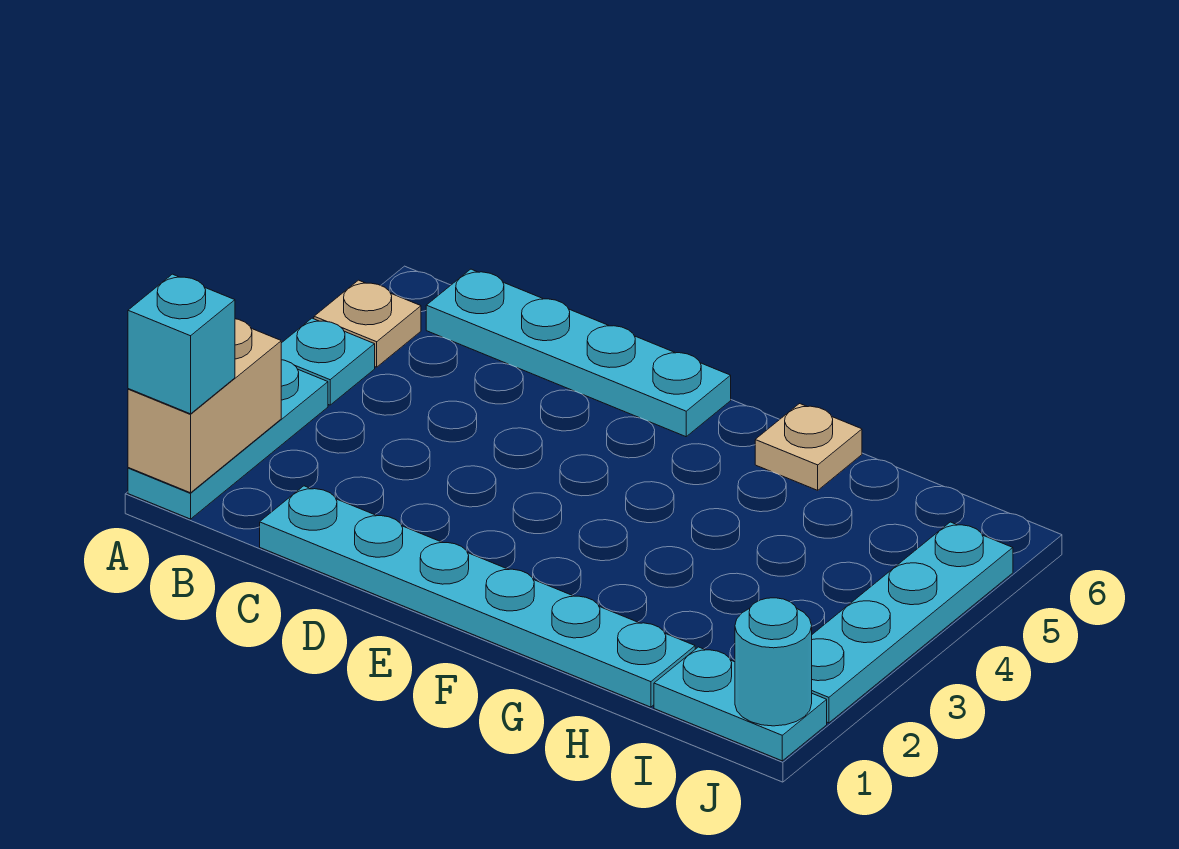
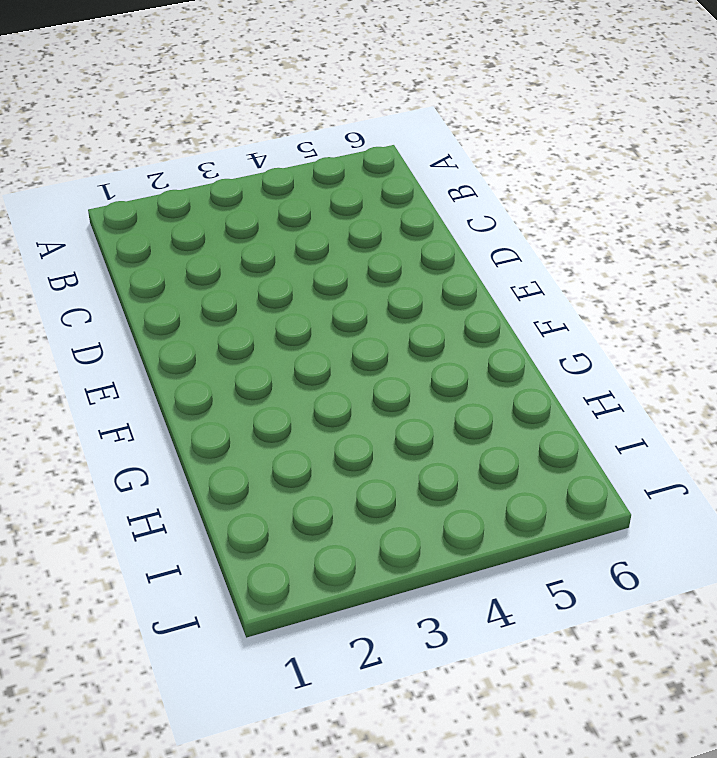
none -> cyan plate A1:A3 level 1
none -> cyan plate A4 level 1

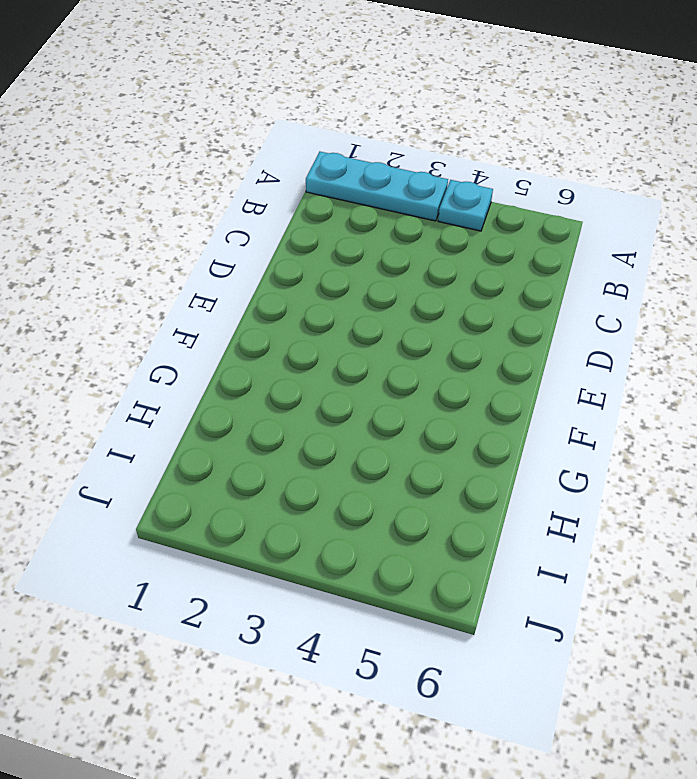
none -> tan plate A5 level 1
none -> cyan plate B6:E6 level 1

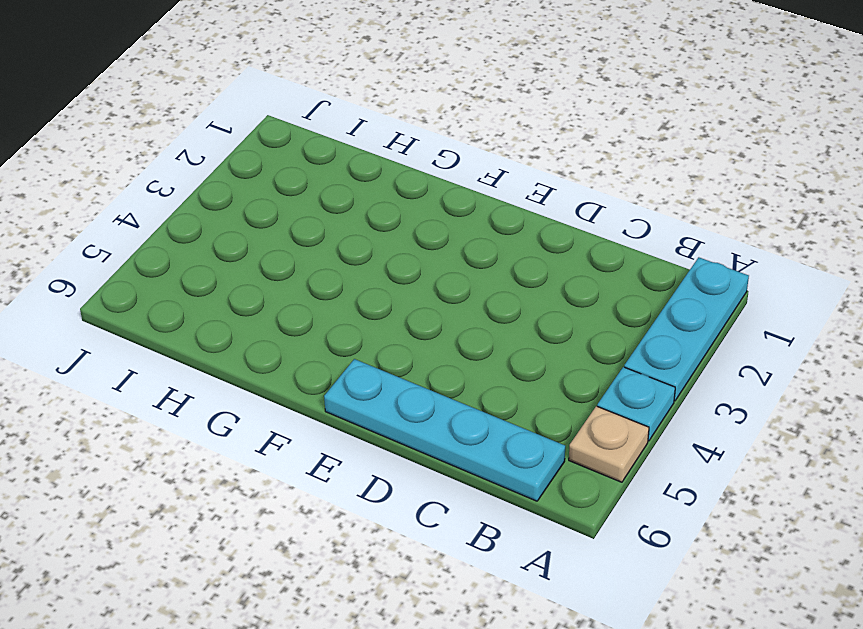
none -> cyan plate C1:H1 level 1
none -> tan plate G6 level 1

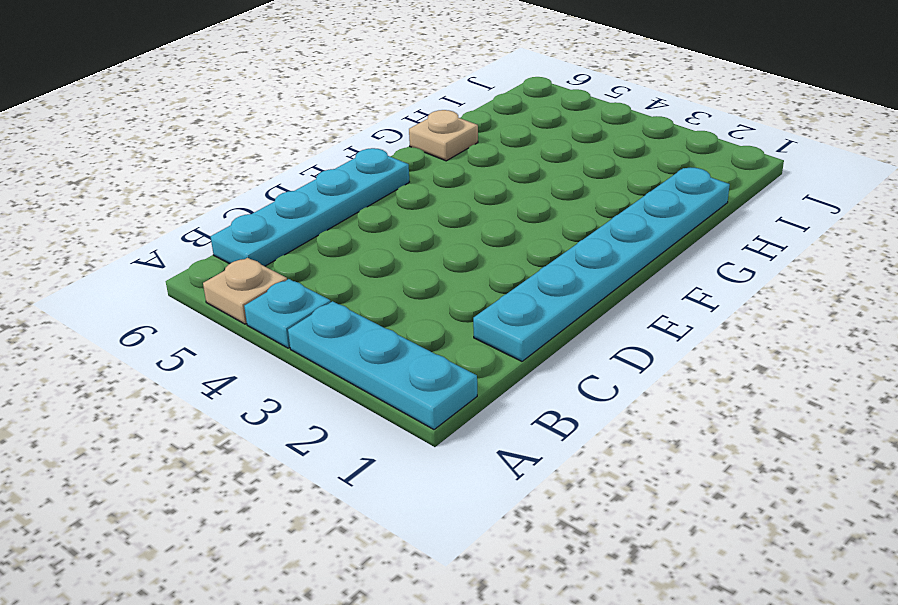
none -> cyan plate I1:J1 level 1
none -> cyan plate J2:J5 level 1

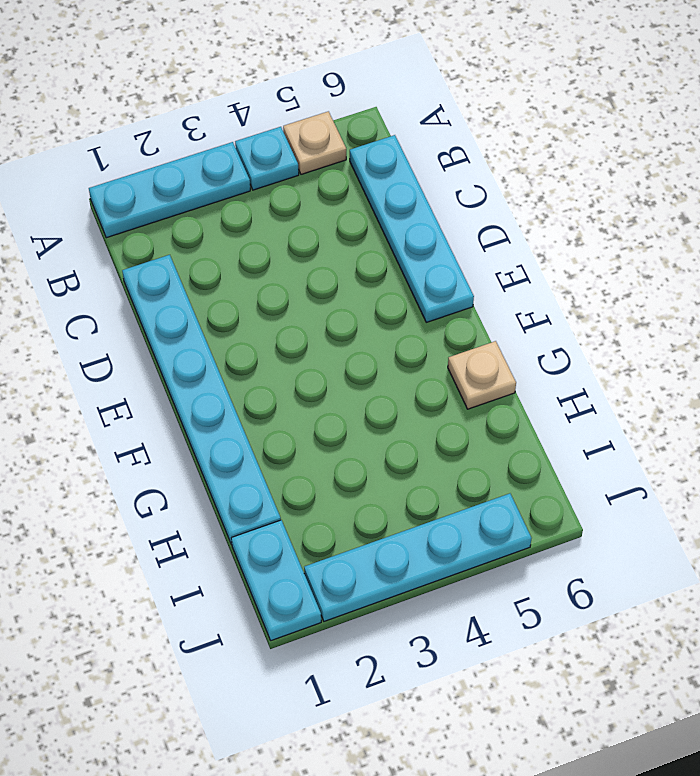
none -> tan brick A1:A2 level 2
none -> cyan round brick J1 level 2

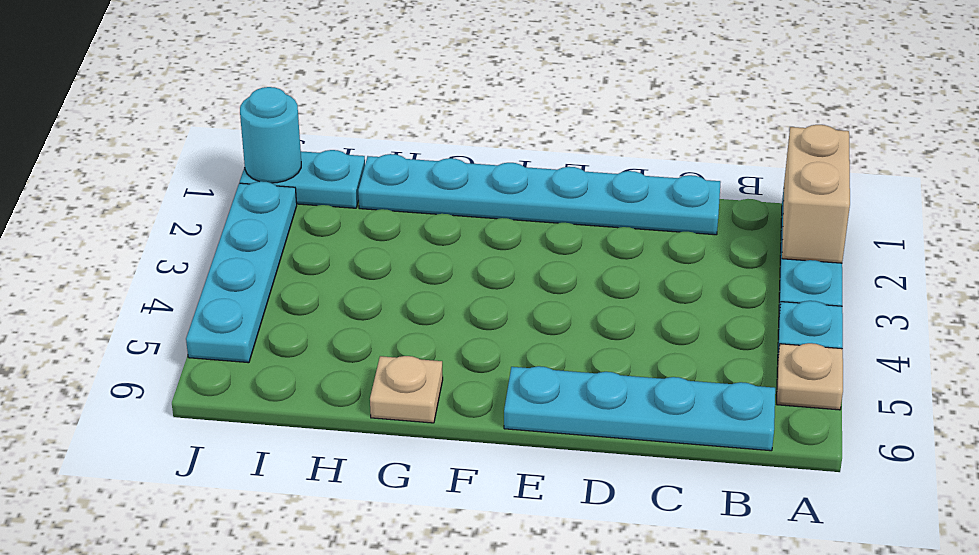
none -> cyan brick A1 level 3

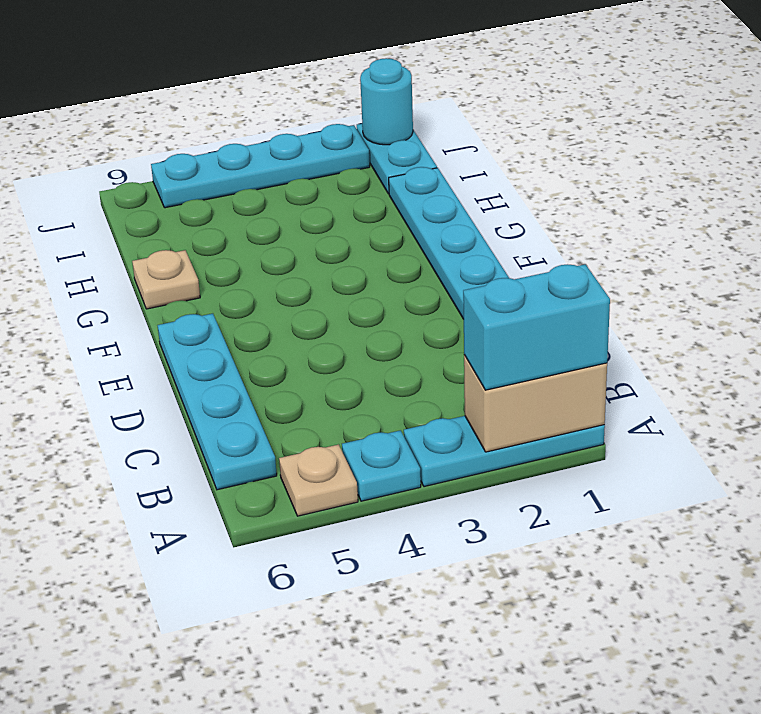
cyan brick A1:A2 level 3 -> cyan brick A1 level 3

